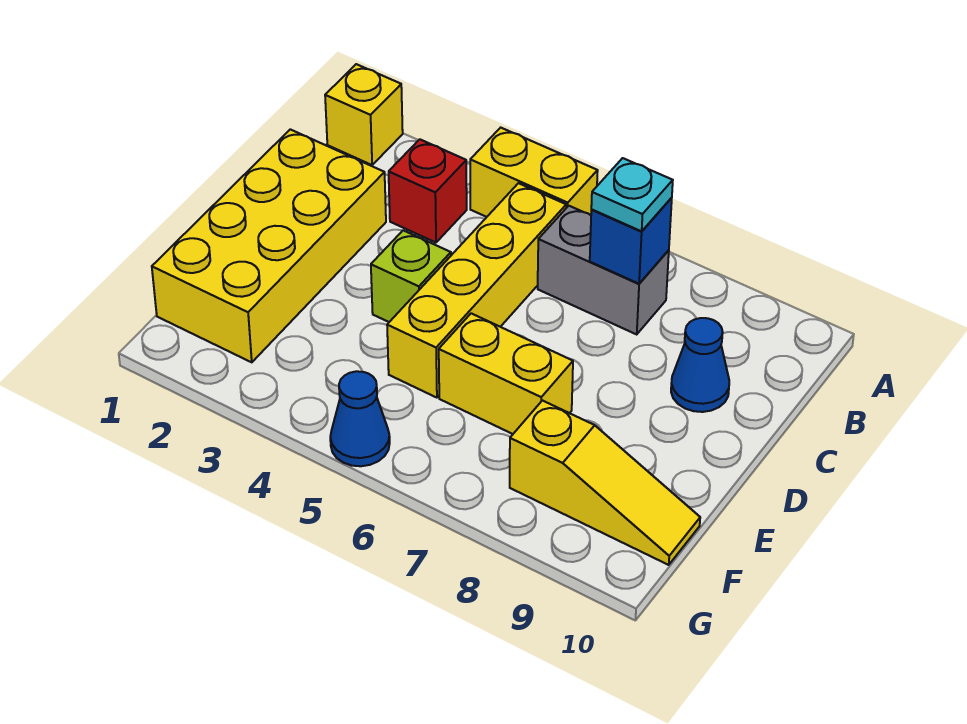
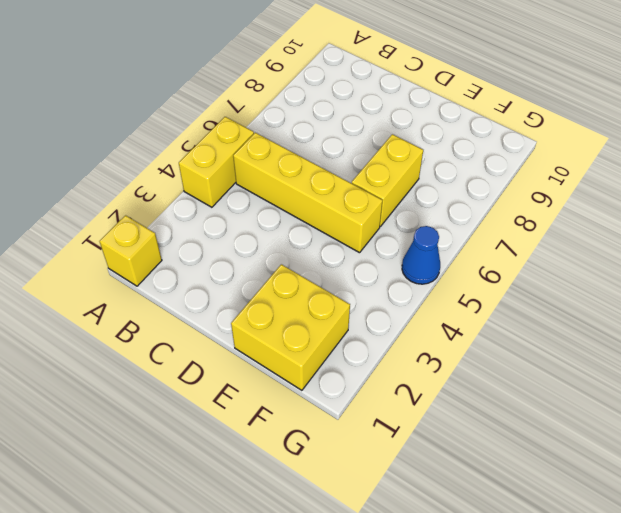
yellow brick E1:F2 level 1 -> yellow brick C1:F2 level 1
none -> red brick B3 level 1
none -> grey brick B6:B7 level 1
none -> blue cone C9 level 1

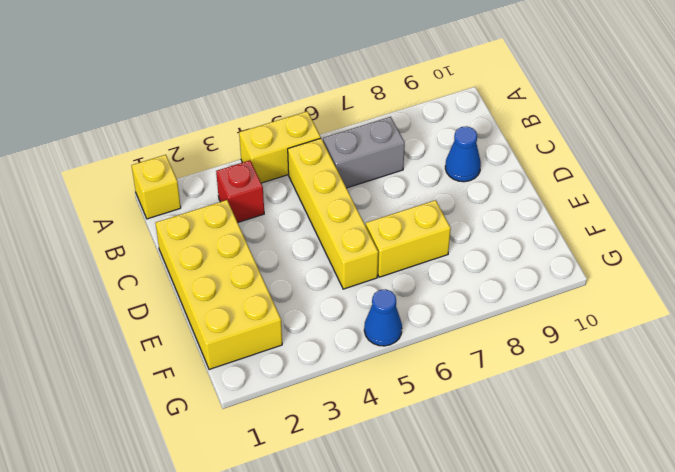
none -> lime brick D4 level 1
none -> yellow slope F8:F10 level 1 top 8
none -> blue brick B7 level 2

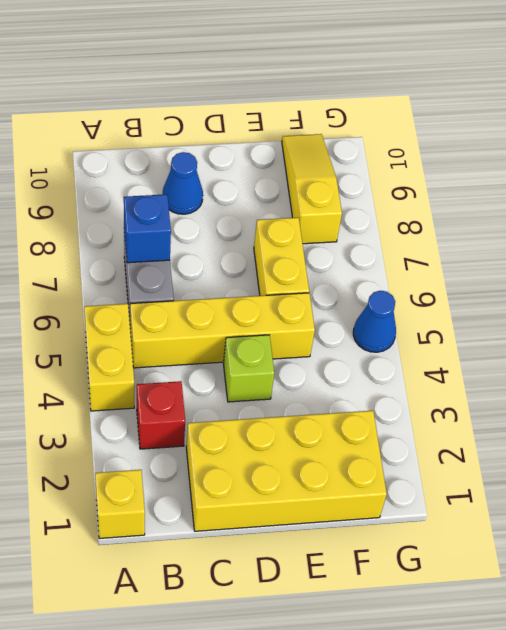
none -> cyan plate B7 level 3

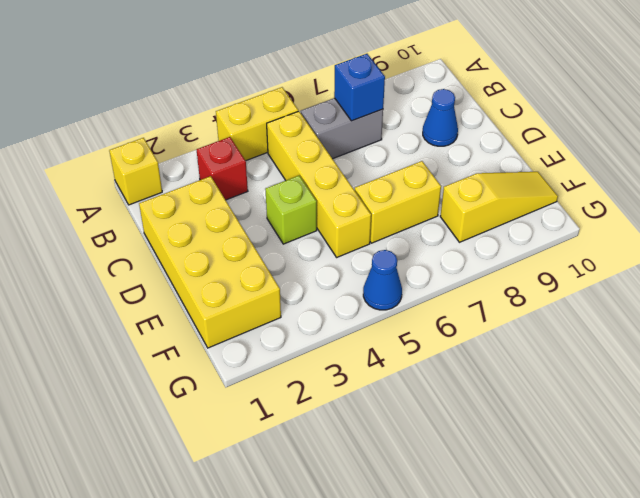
none -> cyan plate B7 level 3

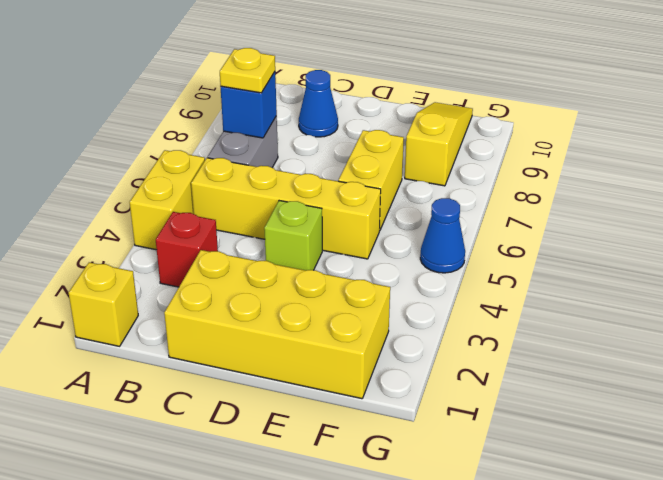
yellow plate B7 level 3 -> cyan plate B7 level 3

